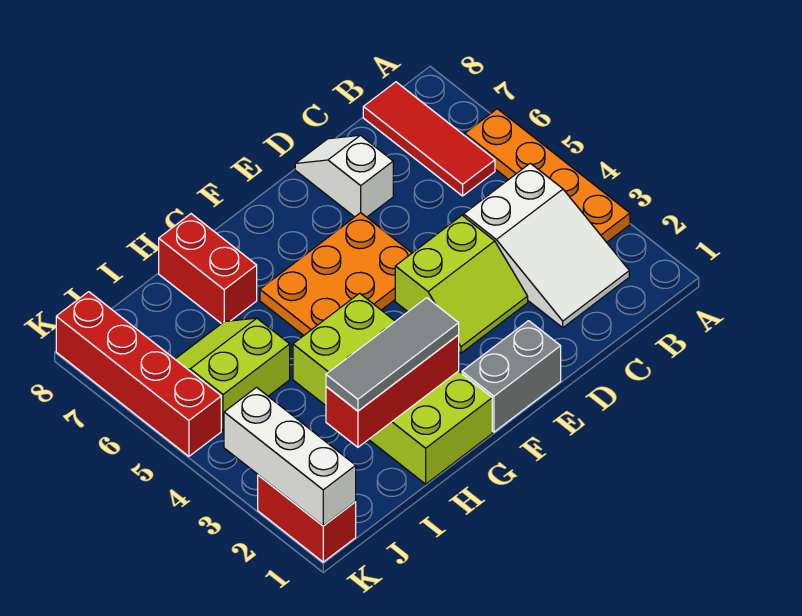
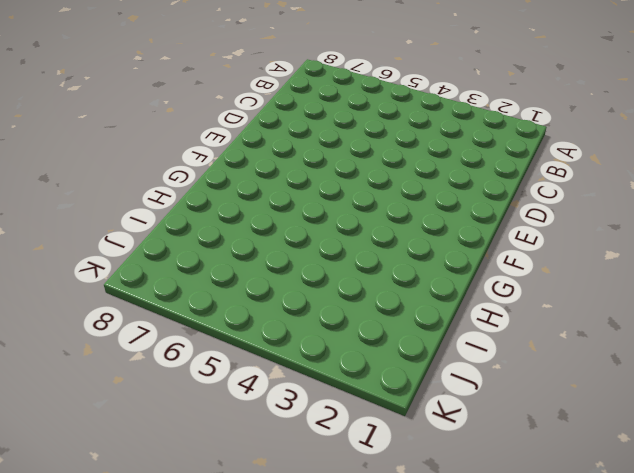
none -> orange plate A3:A6 level 1
none -> white slope B2:C4 level 1 top 4
none -> red tile B6:B8 level 1

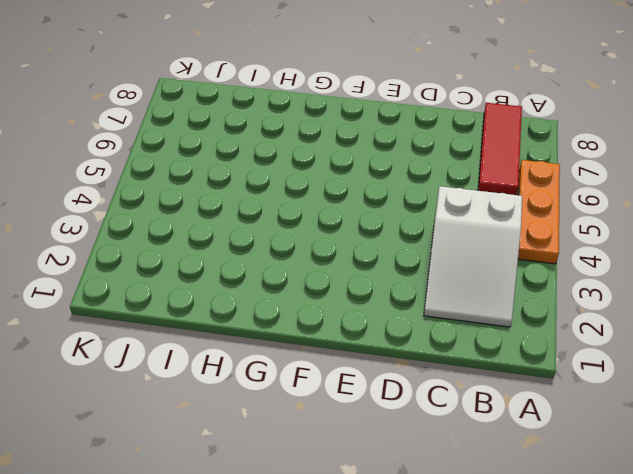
orange plate A4:A6 level 1 -> orange plate A3:A6 level 1
none -> lime slope D3:E4 level 1 top 4
none -> white slope D7:D8 level 1 top 7
none -> grey brick E1:F1 level 1

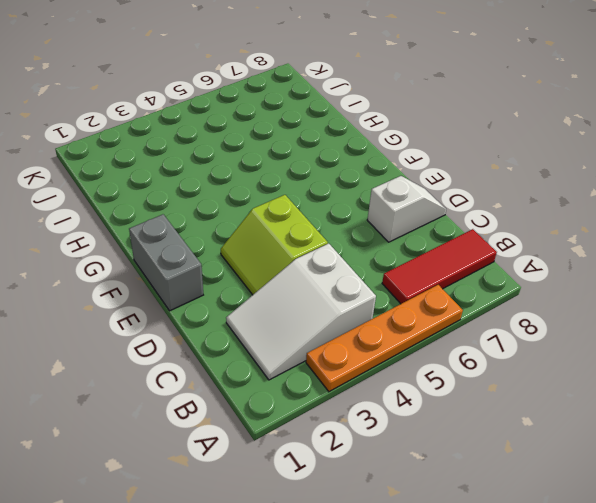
none -> orange plate E5:G6 level 1
none -> lime brick G1:H4 level 1
none -> red brick H7:H8 level 1

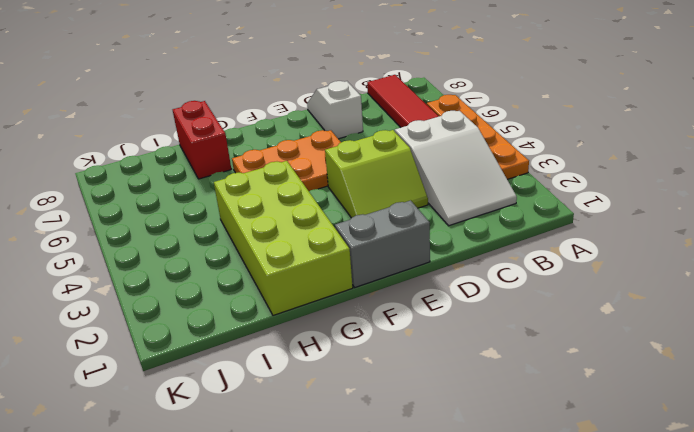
none -> lime slope I5:J6 level 1 top 5
none -> red brick K1:K2 level 1
none -> red brick K5:K8 level 1

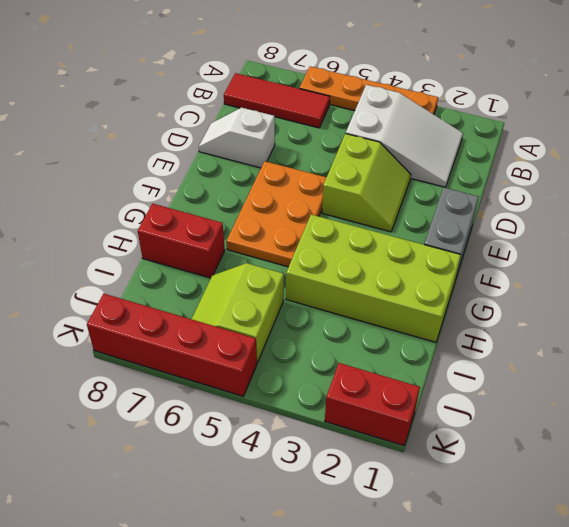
none -> red brick G2:I2 level 2
none -> white brick K1:K3 level 2
none -> grey tile G2:I2 level 3

